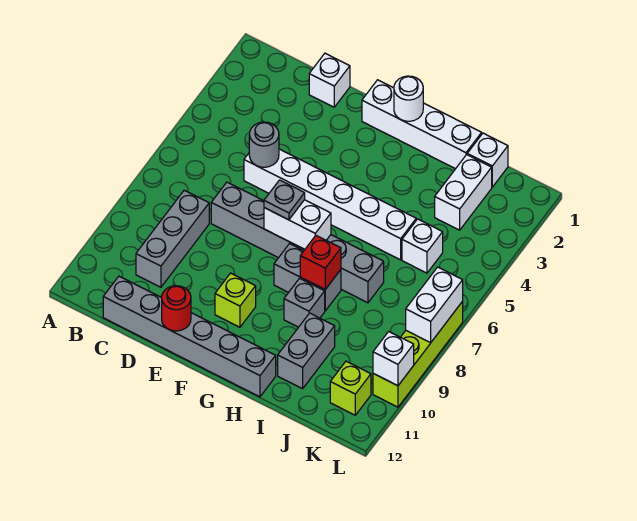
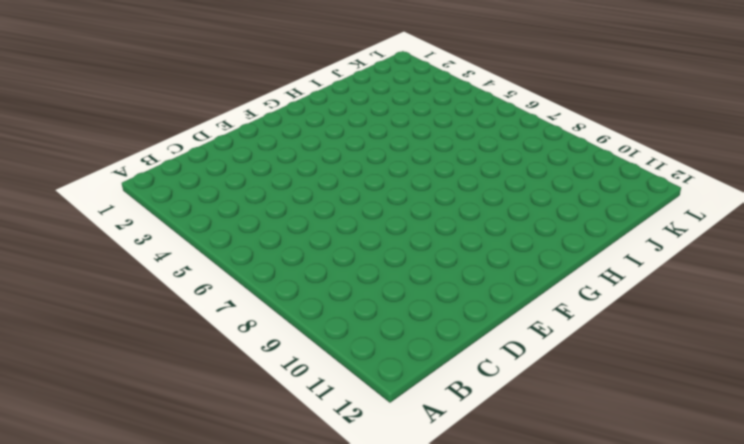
none -> grey brick C8:C10 level 1
none -> grey brick C12:H12 level 1
none -> white brick D1 level 1

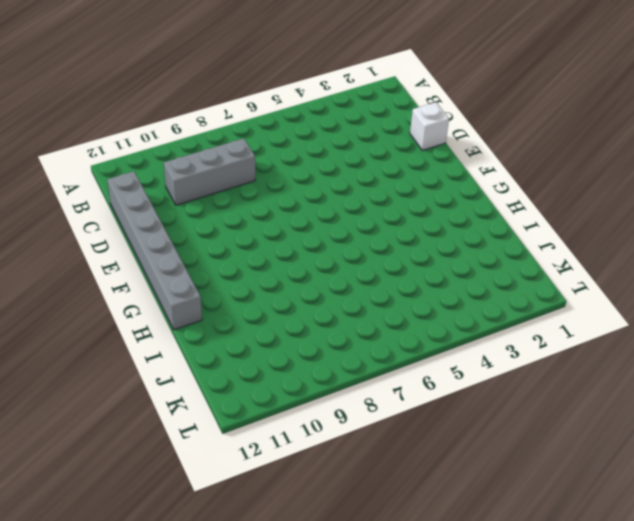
none -> white brick D5:I5 level 1
none -> grey brick D7:I7 level 1
none -> white brick F1:I1 level 1

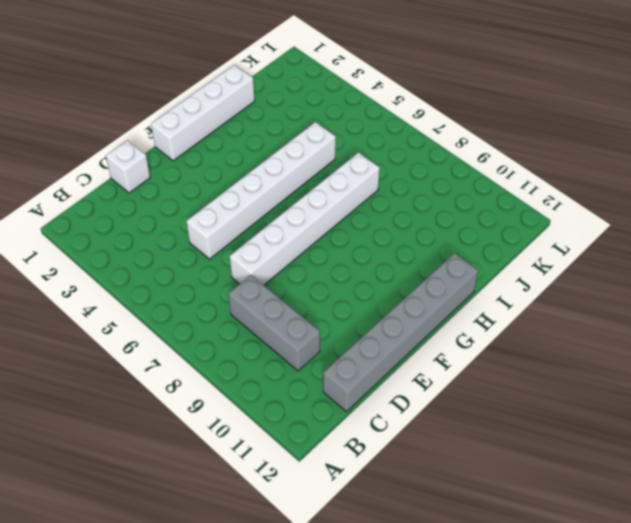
white brick D7:I7 level 1 -> grey brick D7:I7 level 1
none -> lime brick F10 level 1
none -> grey brick G8:H8 level 1
none -> grey brick H9 level 1

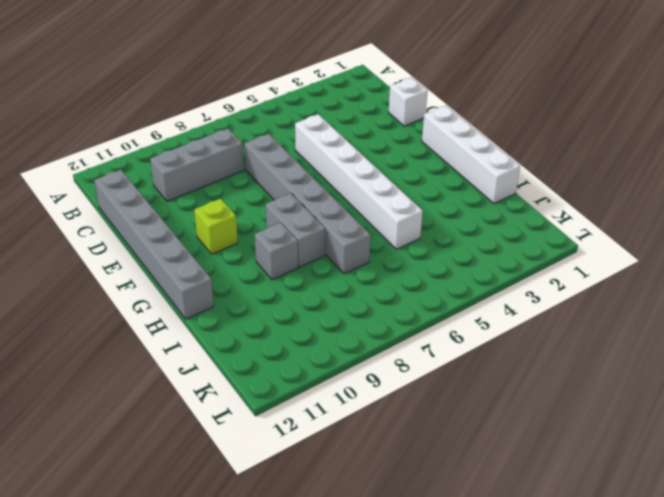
none -> grey brick I10:I11 level 1
none -> white brick J1 level 1
none -> white brick J2:J3 level 1

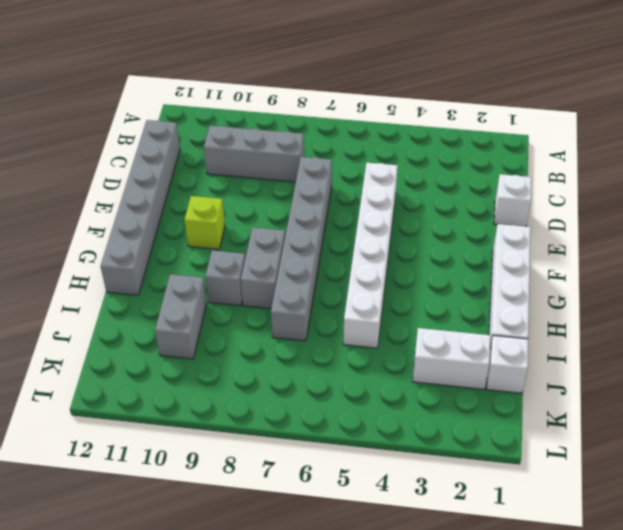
grey brick I10:J10 level 1 -> grey brick I10:I11 level 1
none -> white brick J5 level 1
none -> lime brick K11 level 1
none -> lime brick L7:L10 level 1

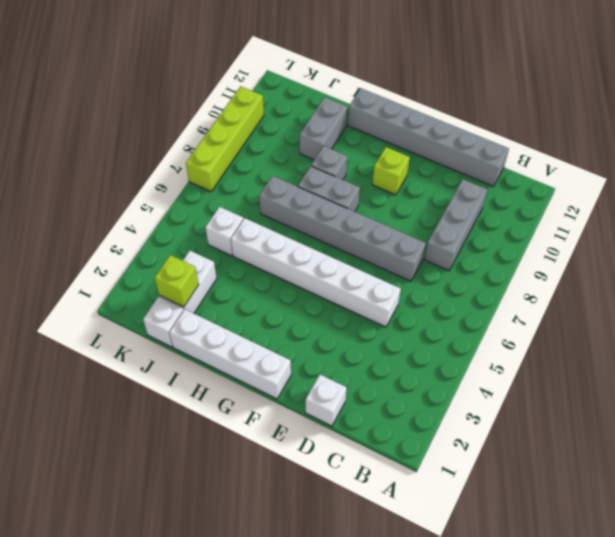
lime brick J2 level 2 -> lime brick K11 level 1
none -> grey round brick D5 level 2
none -> red round brick E12 level 2
none -> white brick F7:G7 level 2

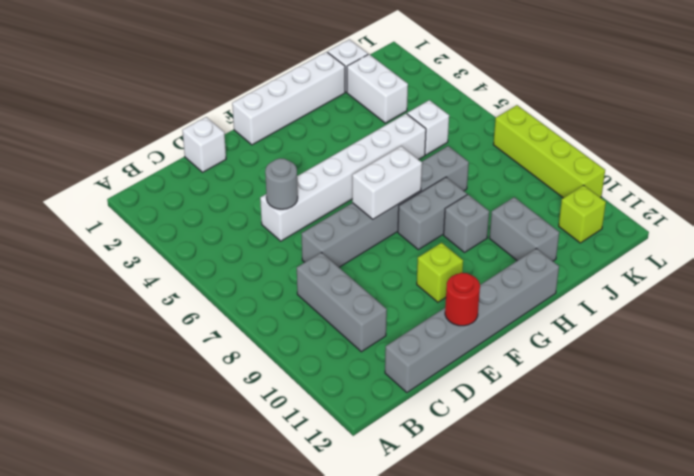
none -> white round brick G1 level 2
none -> red brick H8 level 2
none -> white brick L7:L8 level 2

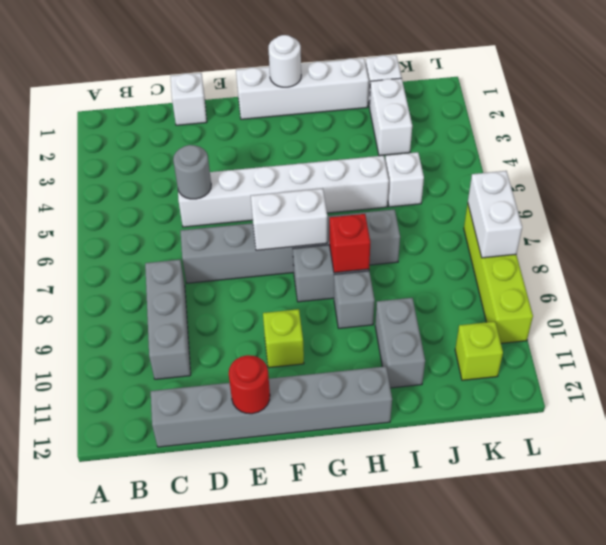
none -> white brick L10 level 2
none -> grey plate F7 level 3

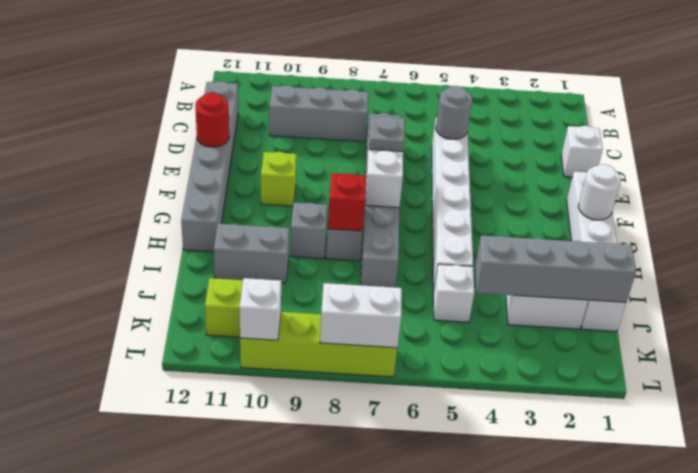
grey brick J1:J4 level 2 -> none

